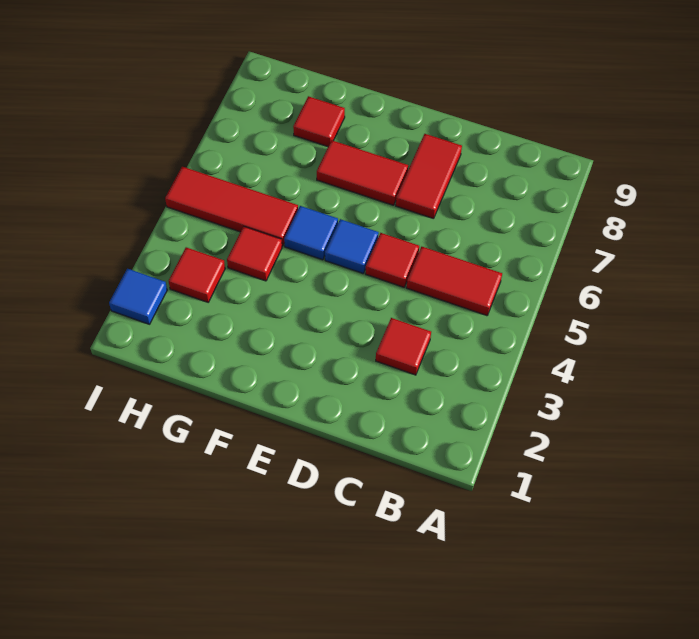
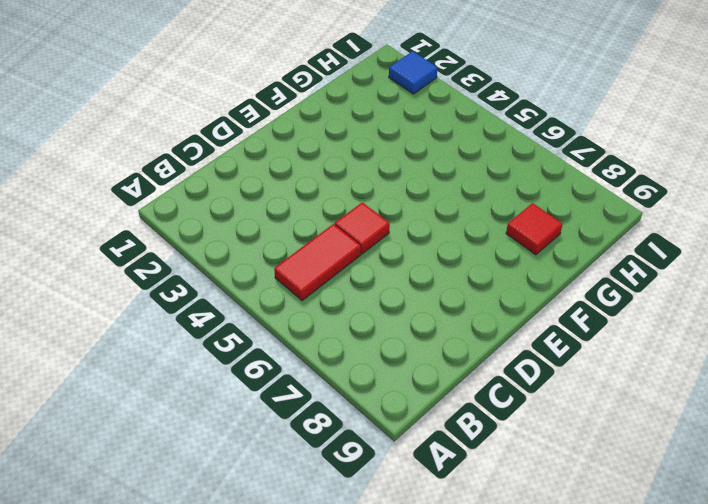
none -> red tile C3 level 1
none -> red tile D7:D8 level 1
none -> blue tile E5 level 1

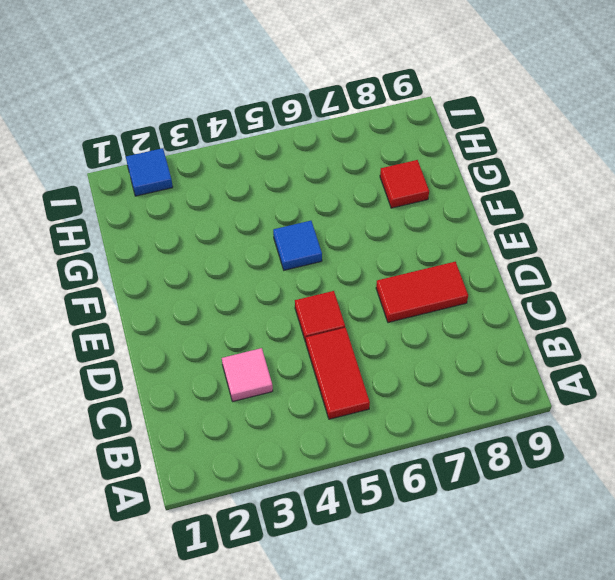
pink tile C3 level 1 -> red tile C3 level 1
none -> blue tile E5 level 1
none -> red tile E7:F7 level 1
none -> red tile G4 level 1

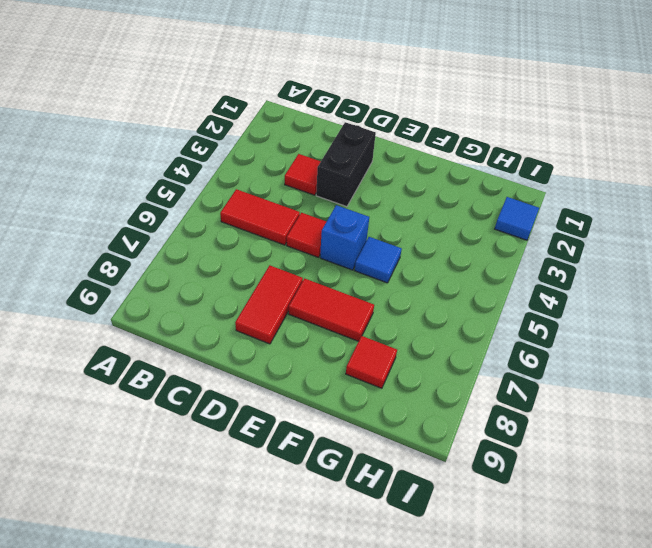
black brick D2:D3 level 1 -> none
blue brick E5 level 1 -> blue tile E5 level 1
none -> red tile G4 level 1
none -> red tile G5:I5 level 1
none -> red tile H3 level 1

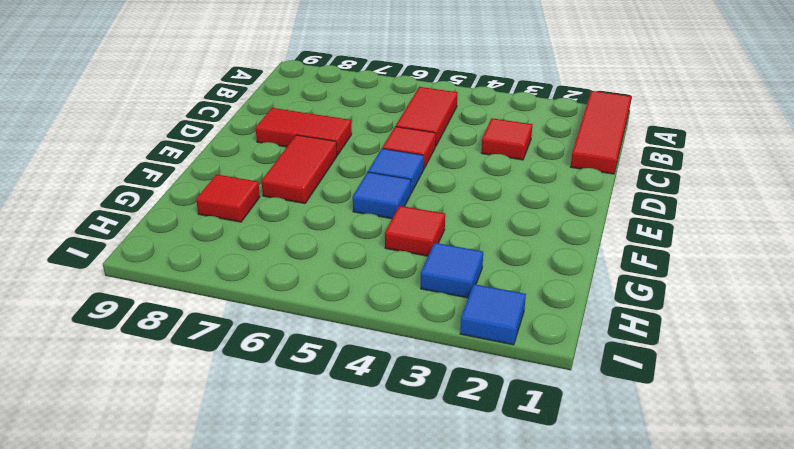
red tile A1:C1 level 1 -> red tile G5:I5 level 1
blue tile H3 level 1 -> red tile H3 level 1

